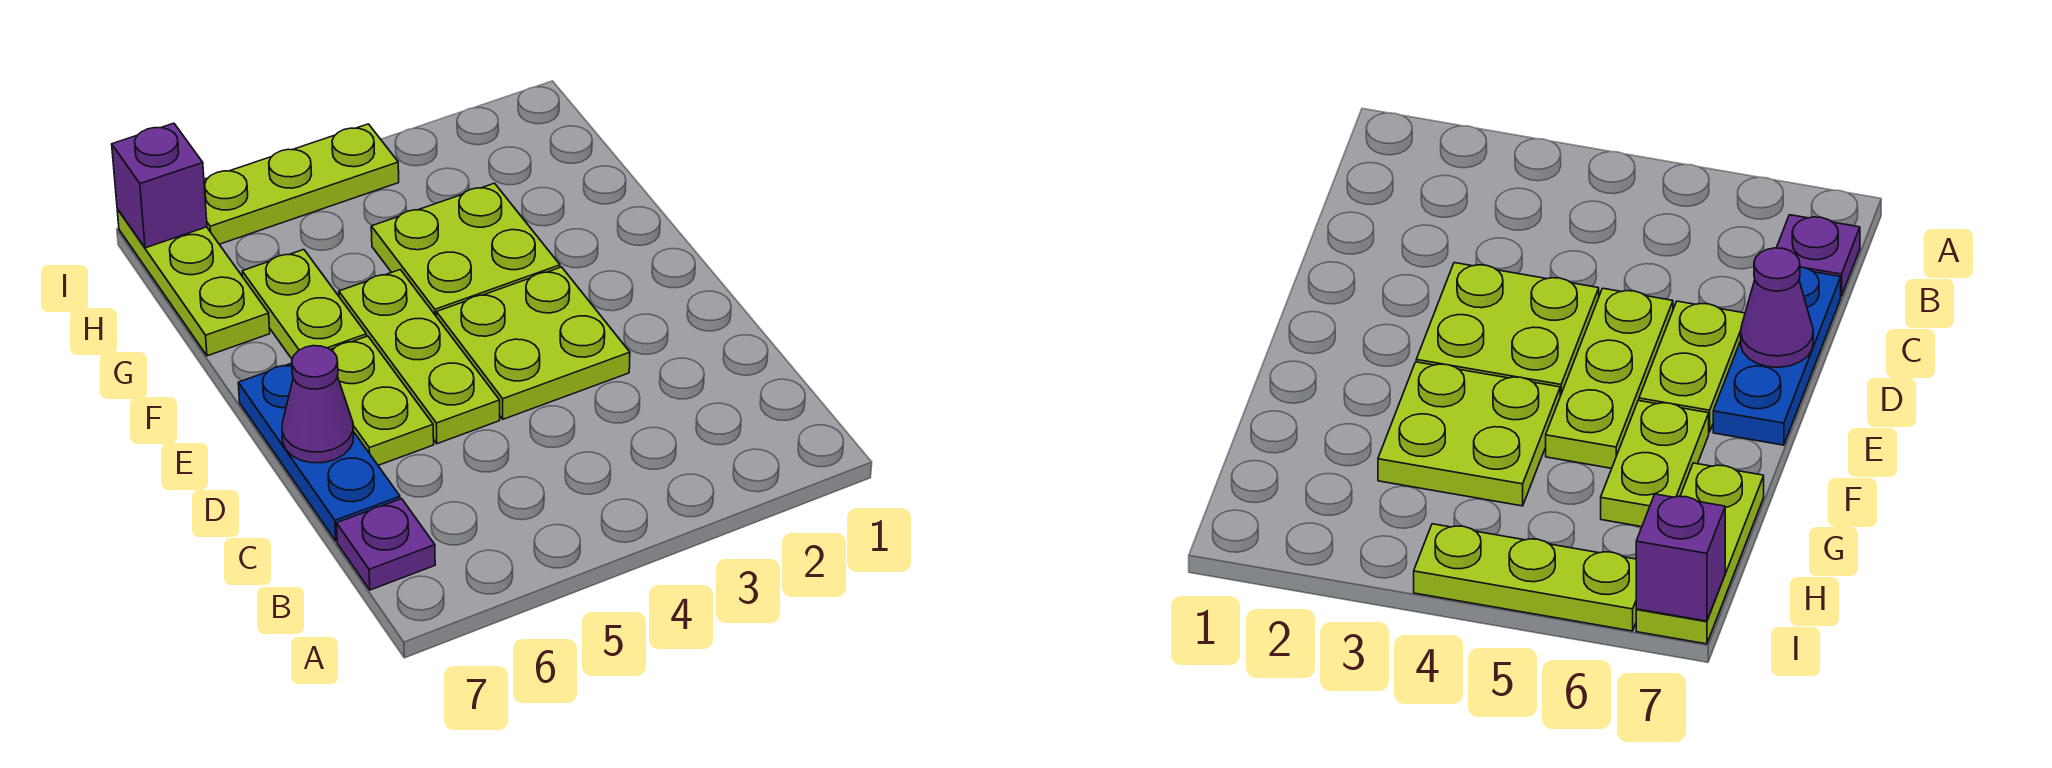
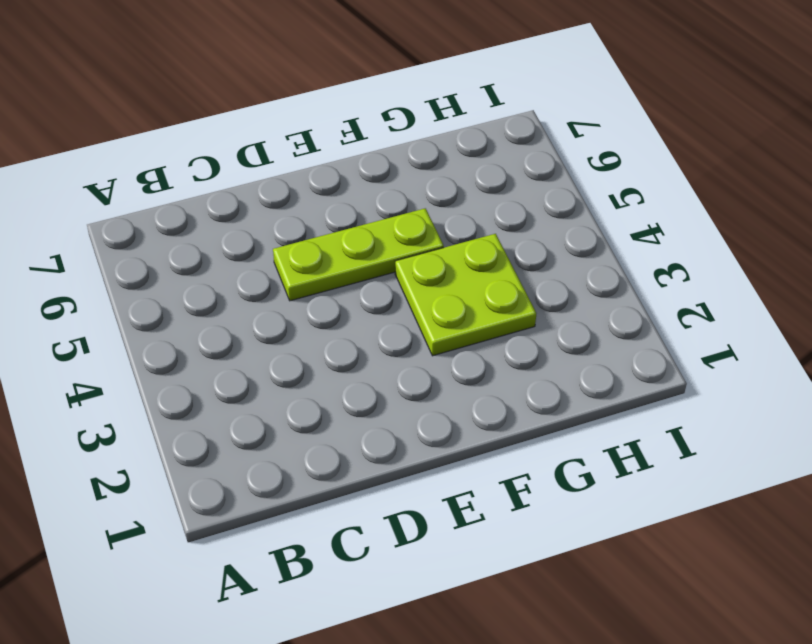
none -> purple plate B7 level 1
none -> blue plate C7:E7 level 1

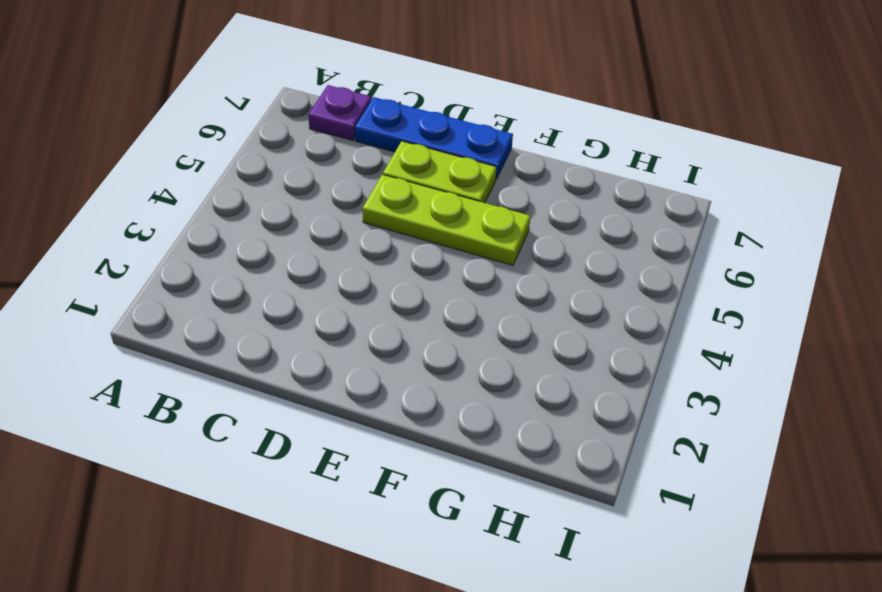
none -> lime plate D3:E4 level 1
none -> lime plate F3:G4 level 1

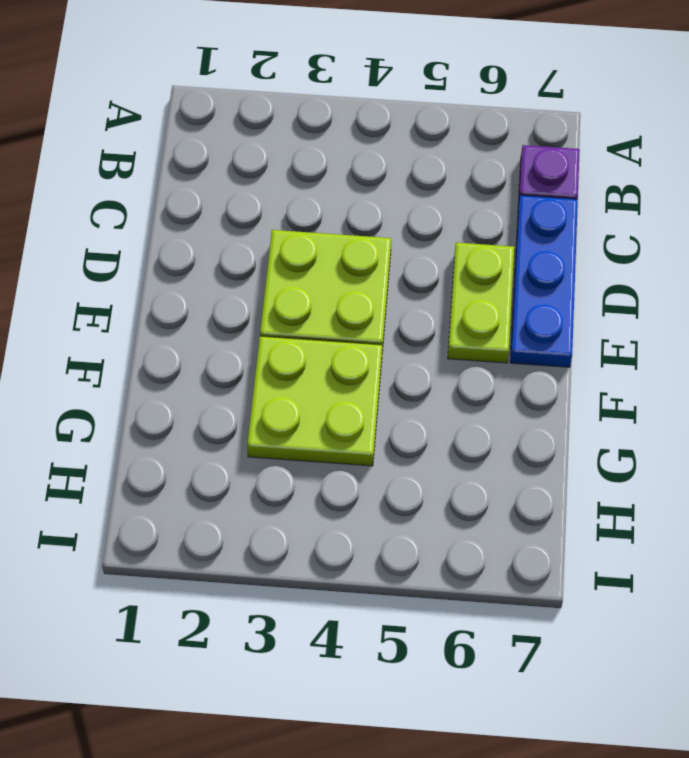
none -> lime plate D5:F5 level 1
none -> lime plate F6:G6 level 1

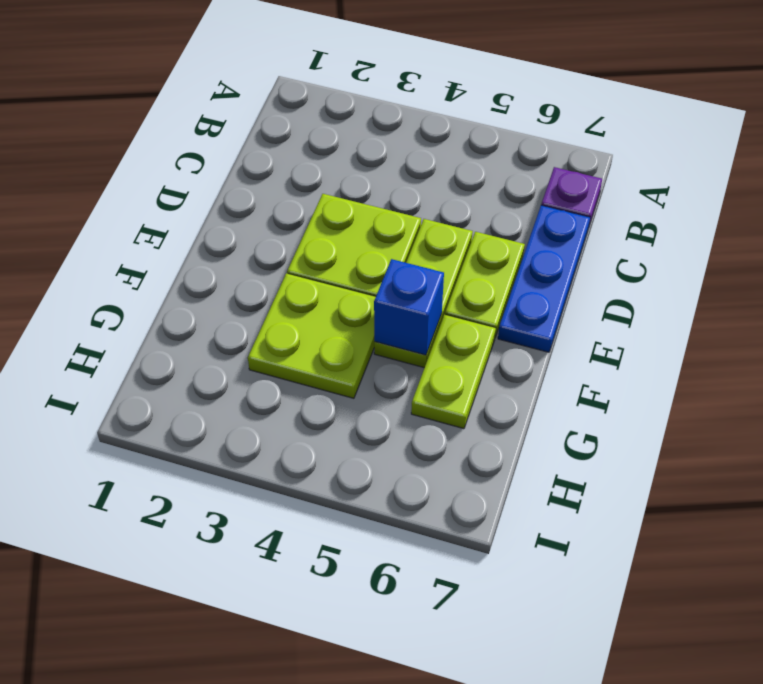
blue brick F5 level 2 -> none
none -> lime plate G7:I7 level 1
none -> lime plate I4:I6 level 1

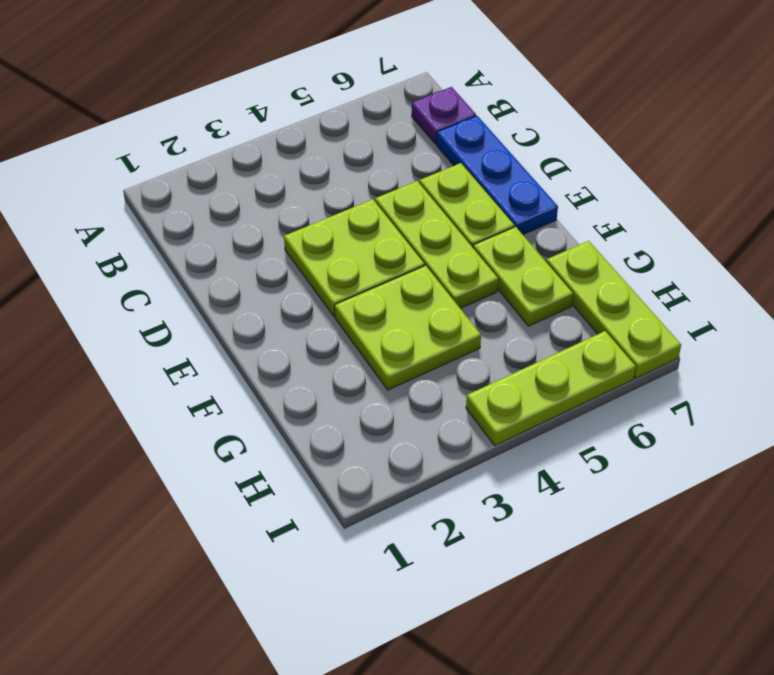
none -> purple cone D7 level 2
none -> purple brick I7 level 2

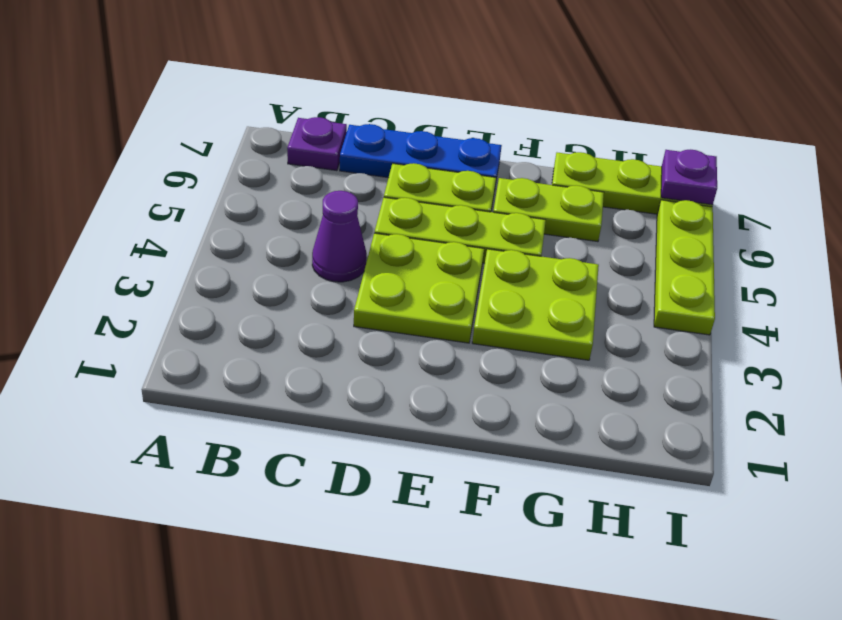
purple cone C4 level 1 -> purple cone D7 level 2
purple plate I7 level 2 -> purple brick I7 level 2

